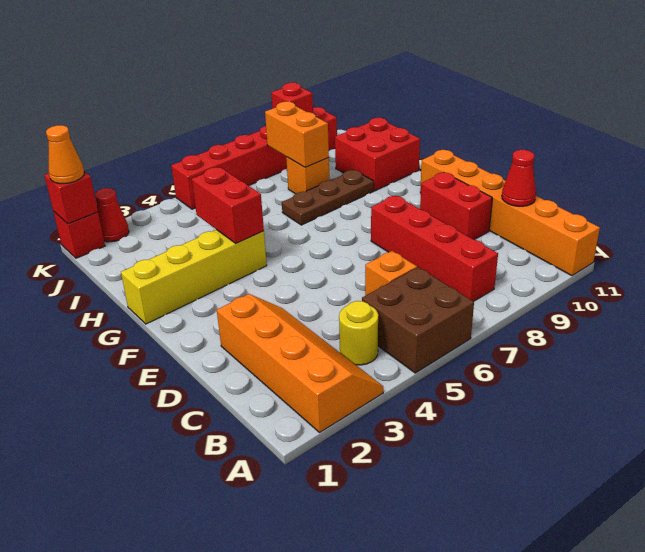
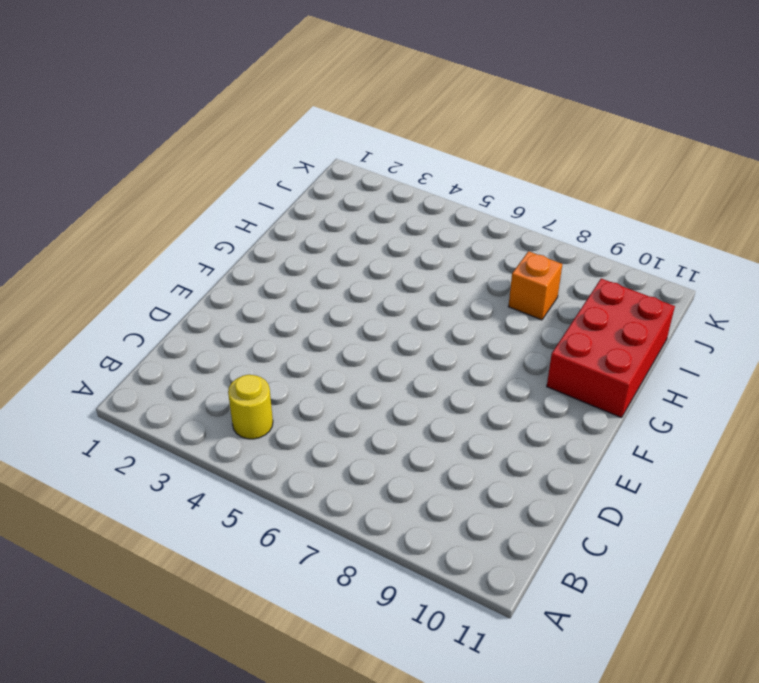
red brick G10:I11 level 1 -> red brick H10:I11 level 1
none -> orange slope A2:D3 level 1 top 2
none -> brown brick A5:B6 level 1
none -> orange brick A11:F11 level 1

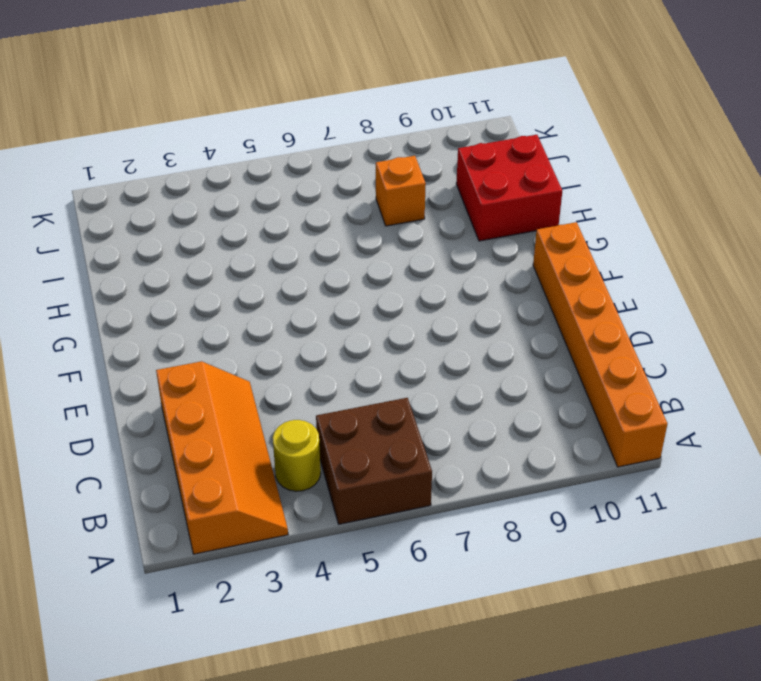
none -> red brick B8:E8 level 1
none -> orange brick C6 level 1
none -> red brick D10:E10 level 1

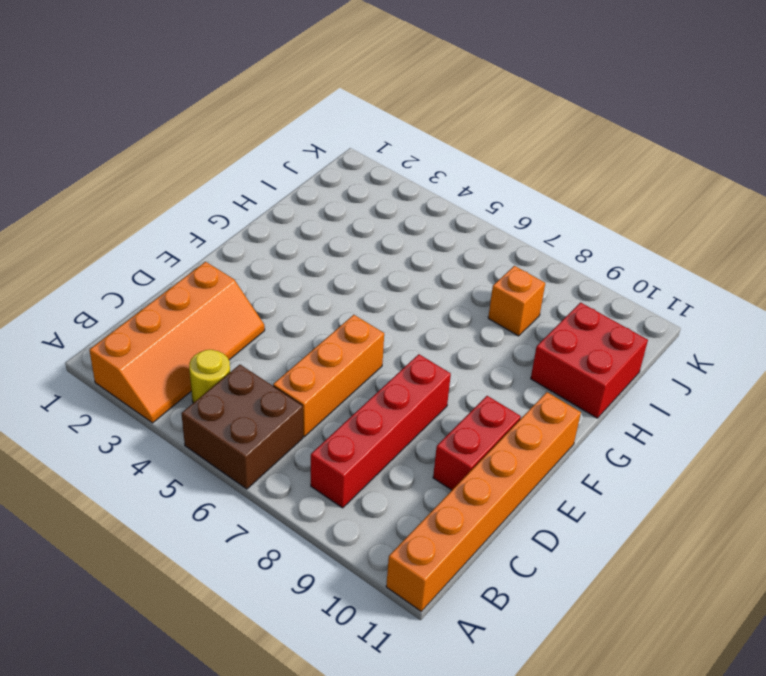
orange brick C6:E6 level 1 -> orange brick C6 level 1
none -> yellow brick G1:G4 level 1
none -> brown plate H7:H9 level 1
none -> red brick K1 level 1

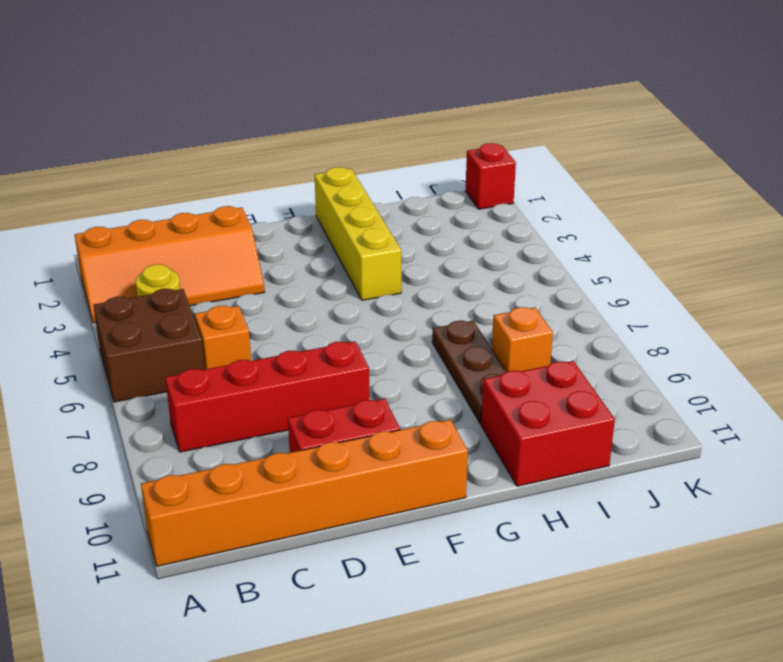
none -> red cone K2 level 1
none -> red brick K5:K10 level 1
none -> red cone C11 level 2

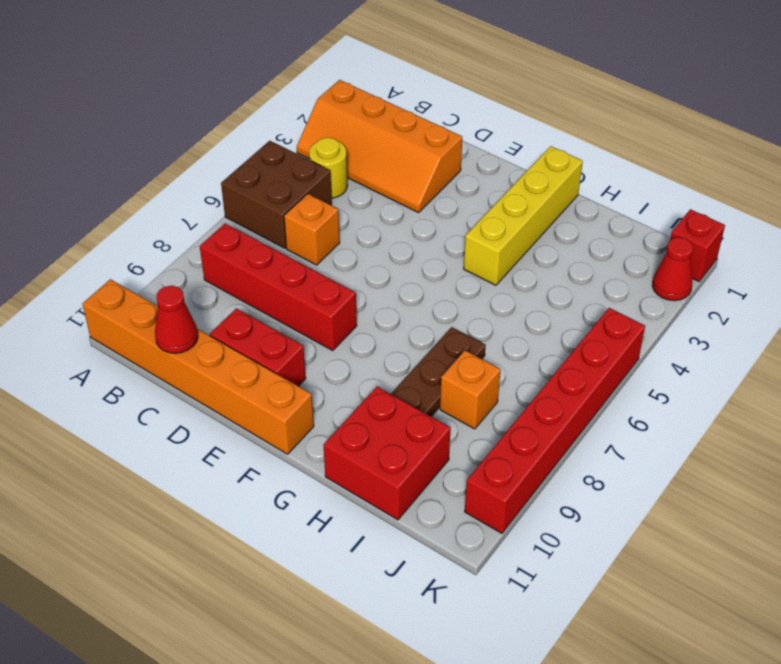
none -> red brick G4:H4 level 2
none -> orange brick I8:J8 level 2
none -> red brick K1 level 2

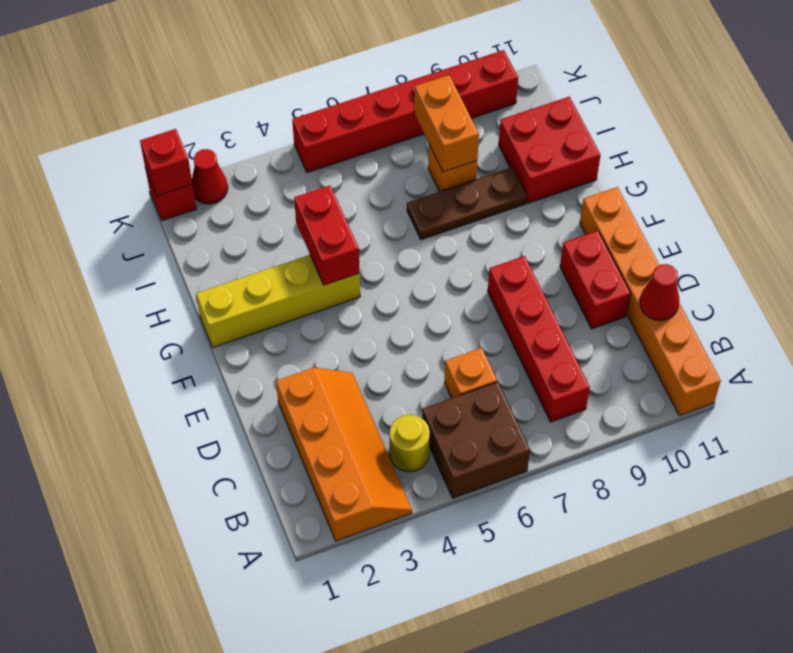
none -> red brick K9 level 2
none -> orange cone K1 level 3

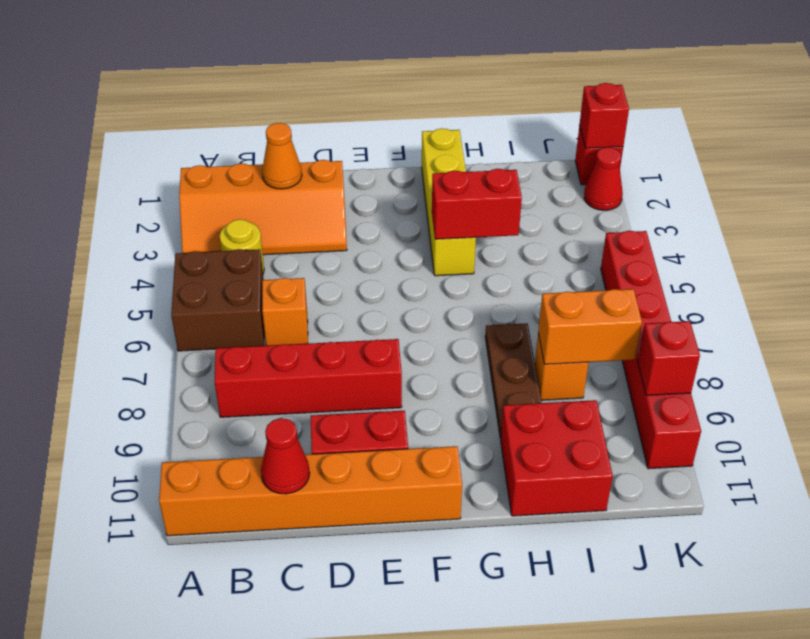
orange cone C2 level 2 -> orange cone K1 level 3

